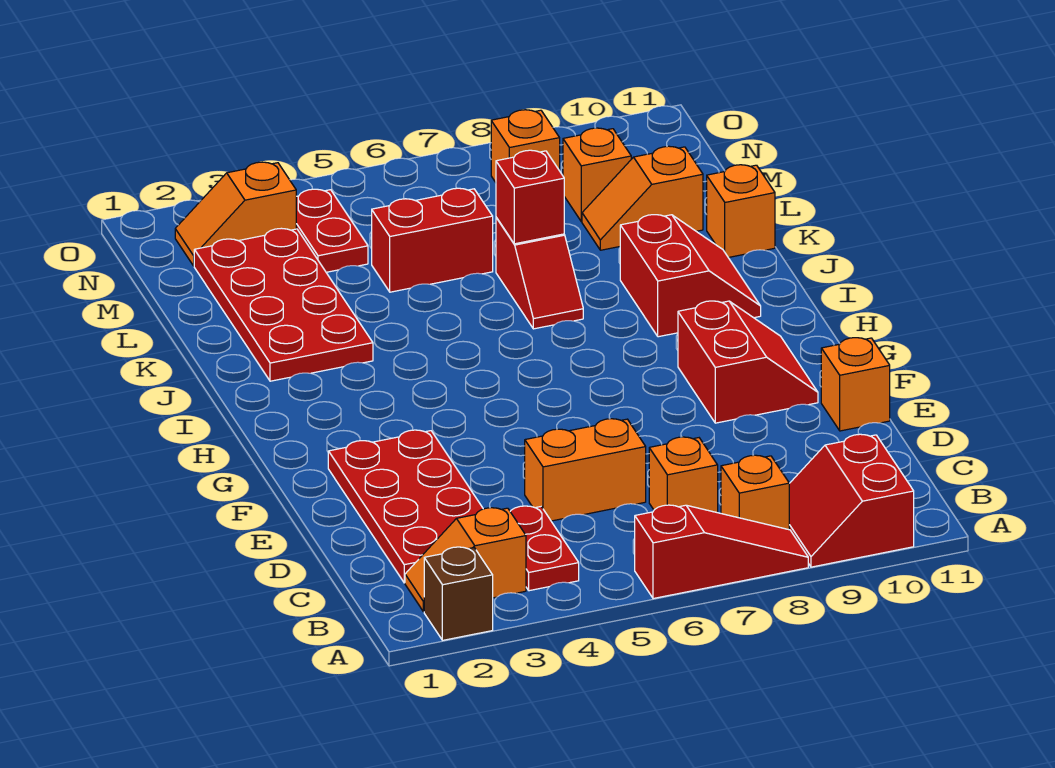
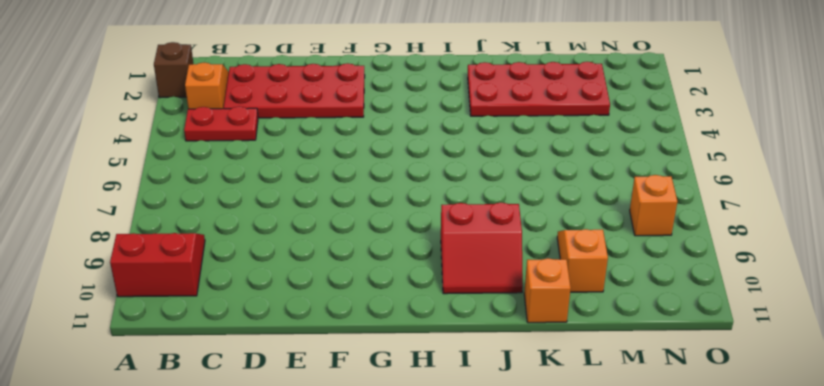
none -> red slope A6:A8 level 1 top 6
none -> orange brick B8 level 1
none -> orange brick C7 level 1

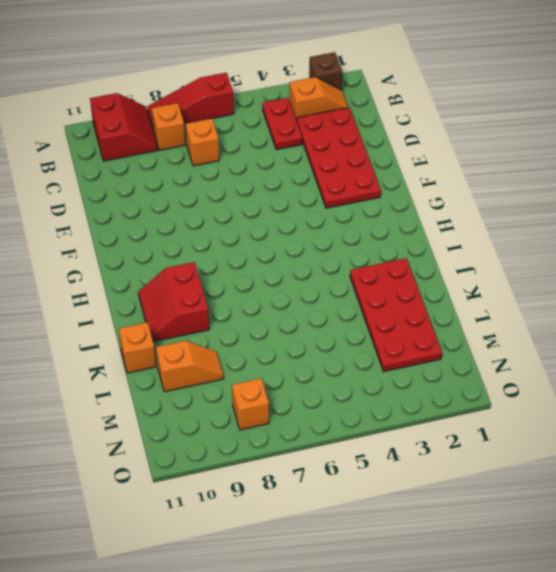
none -> orange brick D5:D6 level 1
none -> orange brick E11 level 1
none -> red slope F9:G10 level 1 top 9

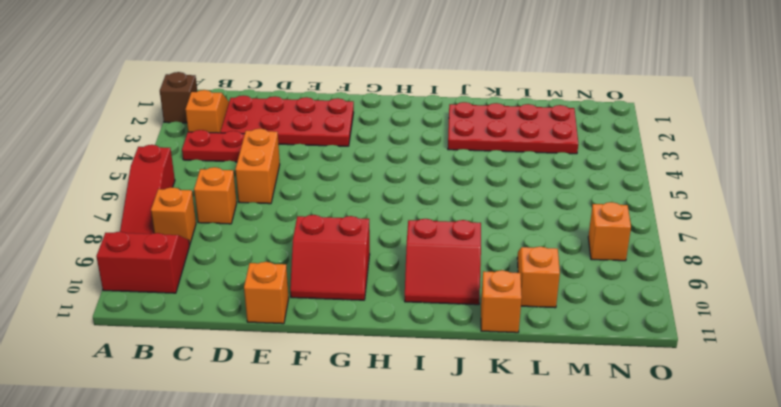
none -> red slope J7:K7 level 1 top K
none -> red brick L5:L6 level 1
none -> red plate M4:N4 level 1

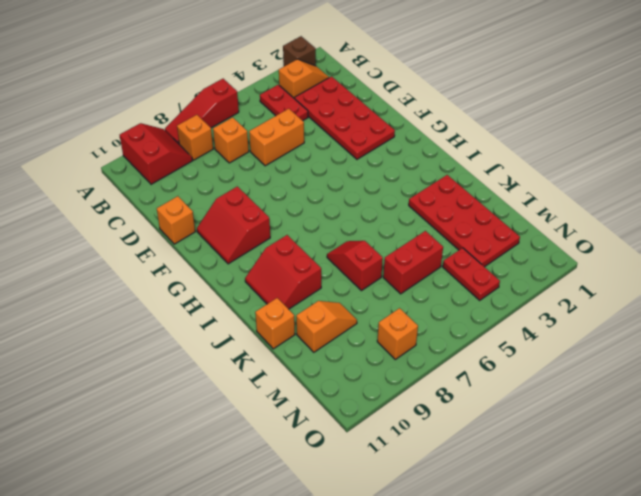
none -> orange brick M9 level 1
none -> orange slope N2:N3 level 1 top 3
none -> red brick K7 level 2

